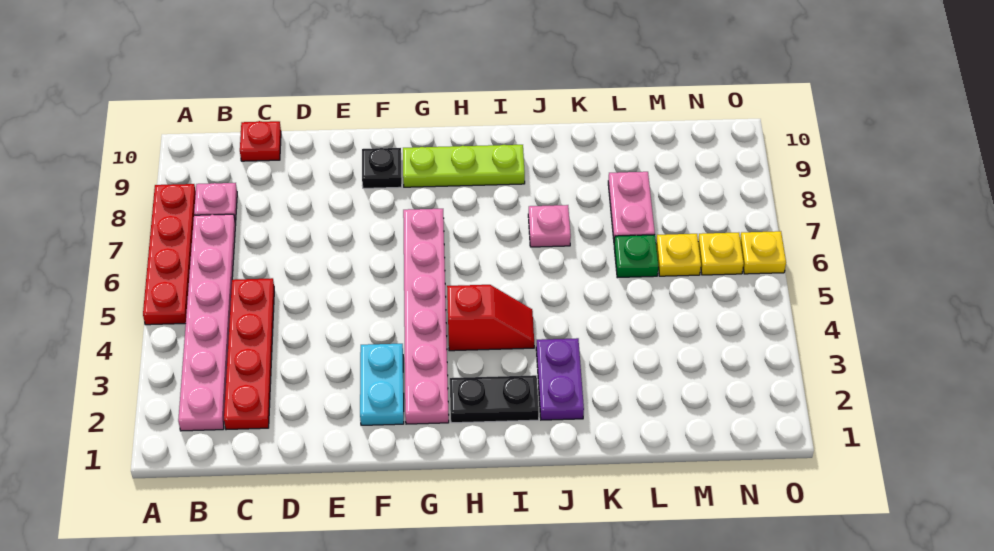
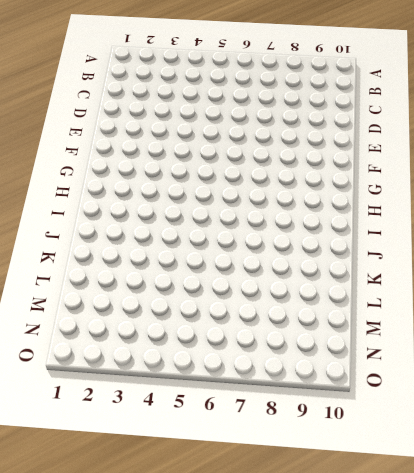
none -> red plate A5:A8 level 1
none -> pink plate B2:B7 level 1
none -> pink plate B8 level 1

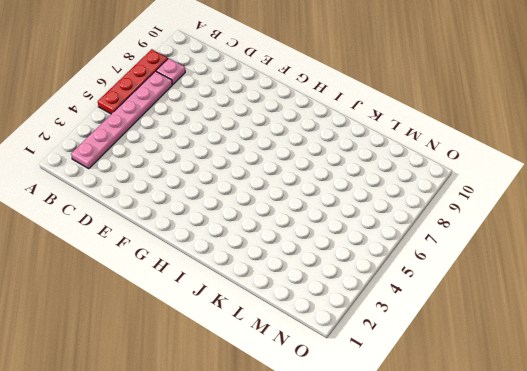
none -> red plate C2:C5 level 1
none -> red plate C10 level 1
none -> cyan plate F2:F3 level 1

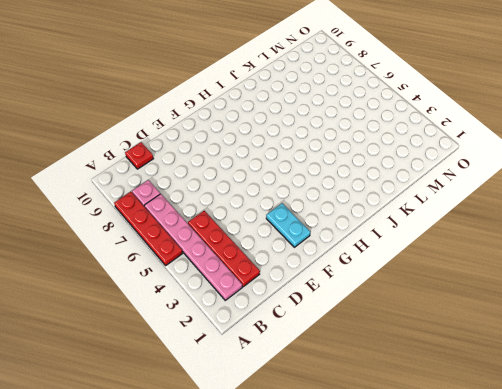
none -> black plate F9 level 1
none -> pink plate G2:G7 level 1
none -> lime plate G9:I9 level 1

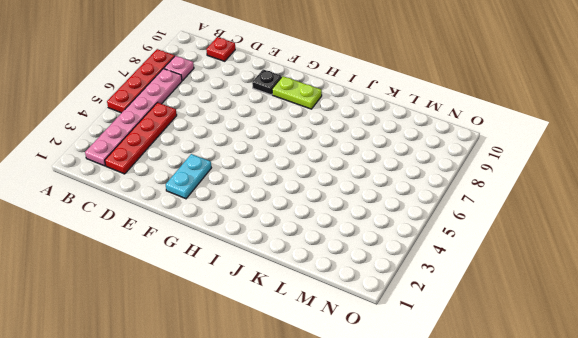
lime plate G9:H9 level 1 -> lime plate G9:I9 level 1
none -> pink plate G2:G7 level 1
none -> black plate H2:I2 level 1
none -> red slope H4:I4 level 1 top H

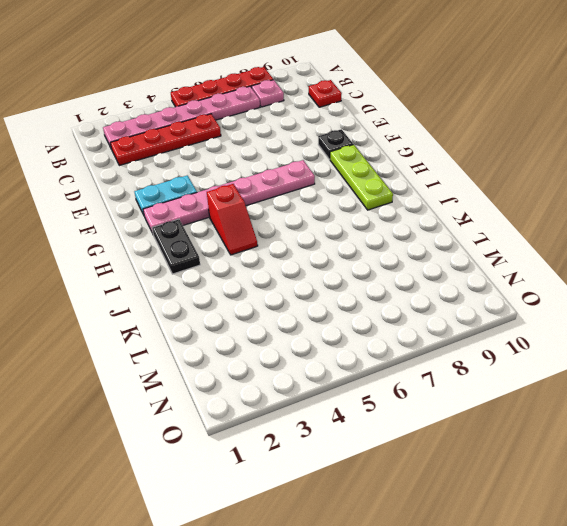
none -> purple plate J2:J3 level 1
none -> pink plate J7 level 1
none -> green plate L6 level 1

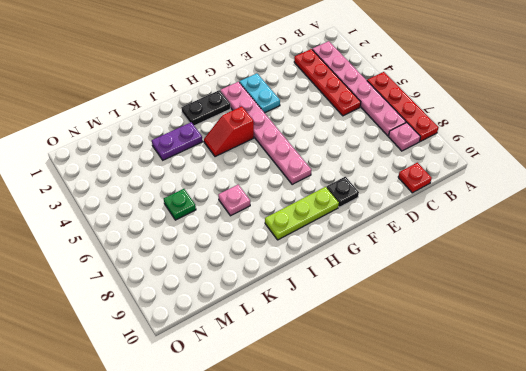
purple plate J3:K3 level 1 -> purple plate J2:J3 level 1
none -> pink plate L7:L8 level 1
none -> yellow plate M6 level 1
none -> yellow plate N6 level 1

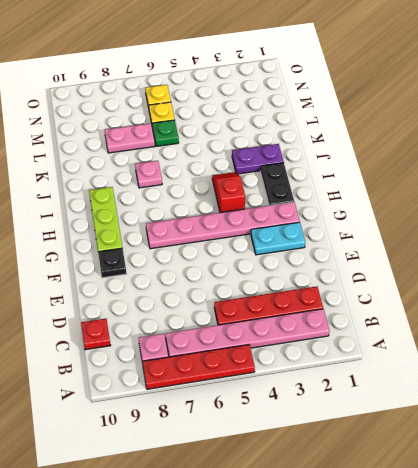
none -> yellow plate O6 level 1

